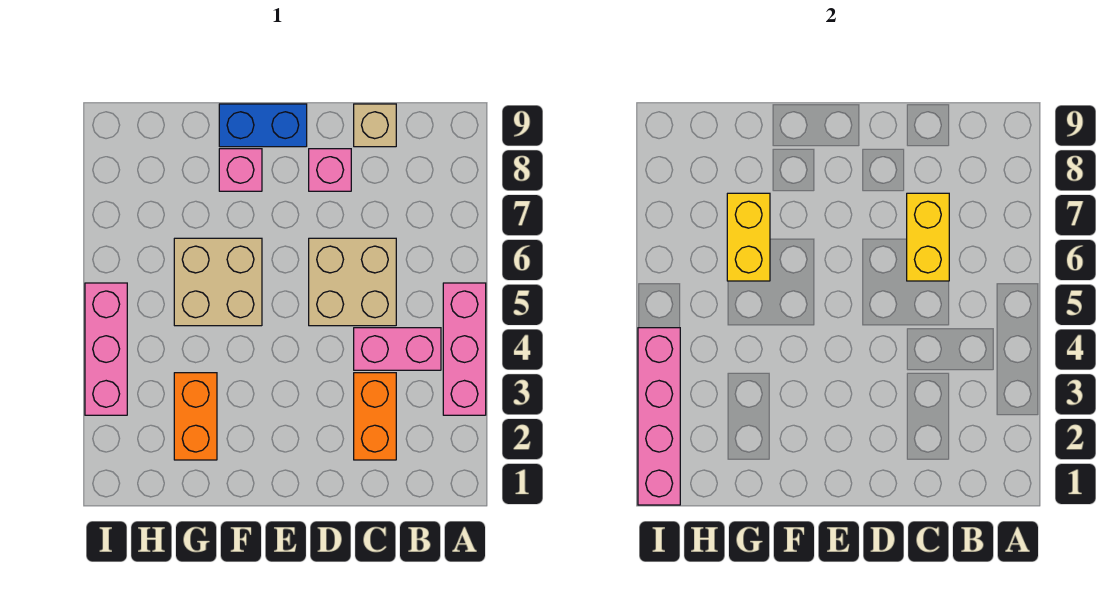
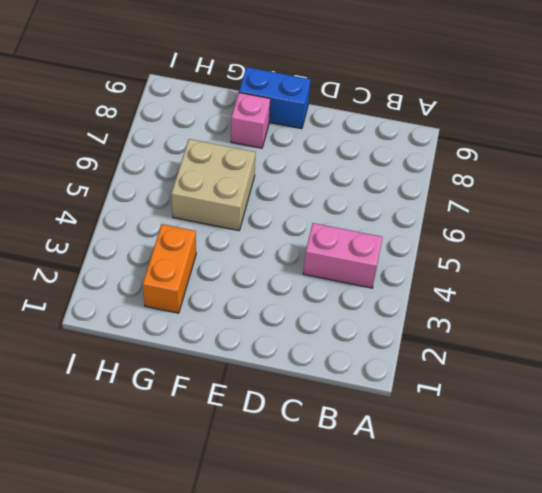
none -> pink brick A3:A5 level 1
none -> orange brick C2:C3 level 1
none -> tan brick C5:D6 level 1

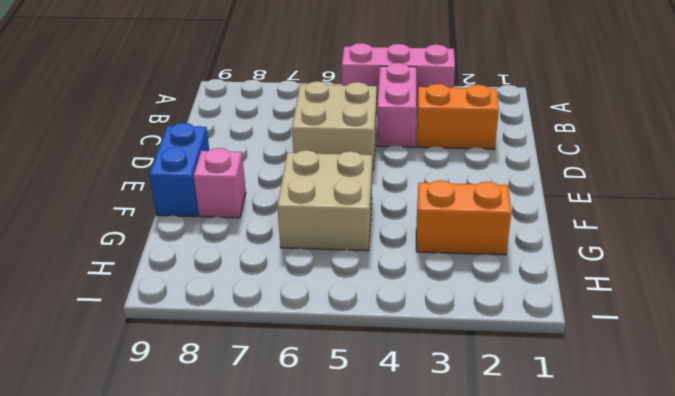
none -> tan brick C9 level 1
none -> pink brick D8 level 1
none -> pink brick I3:I5 level 1

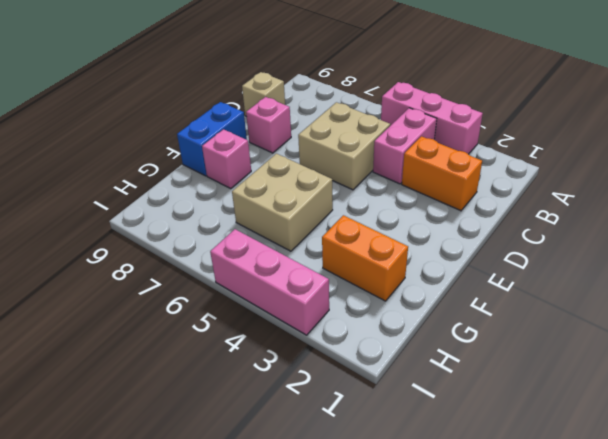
none -> yellow brick C6:C7 level 2
none -> yellow brick G6:G7 level 2
none -> pink brick I1:I4 level 2

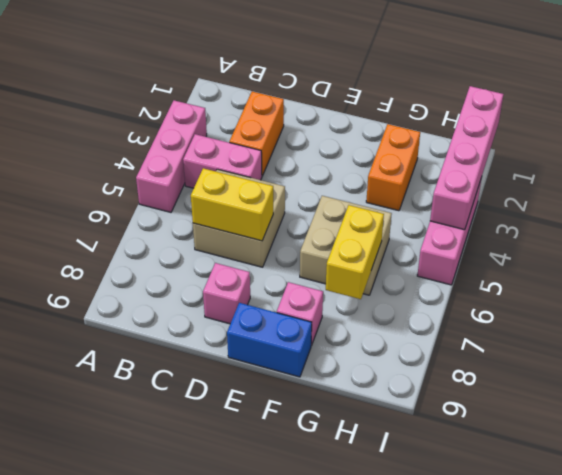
yellow brick C6:D6 level 2 -> yellow brick C6:C7 level 2
none -> tan brick C9 level 1

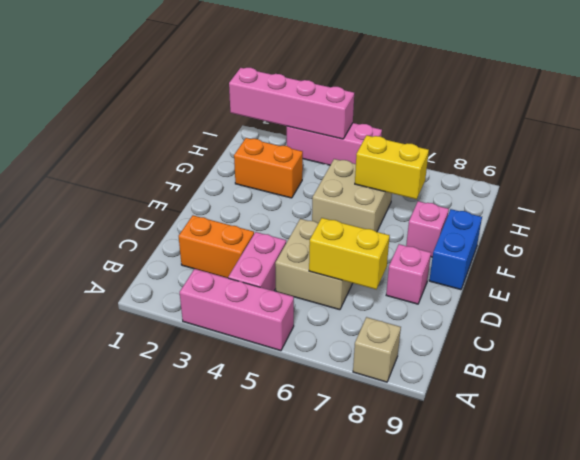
tan brick A8 level 1 -> tan brick C9 level 1

